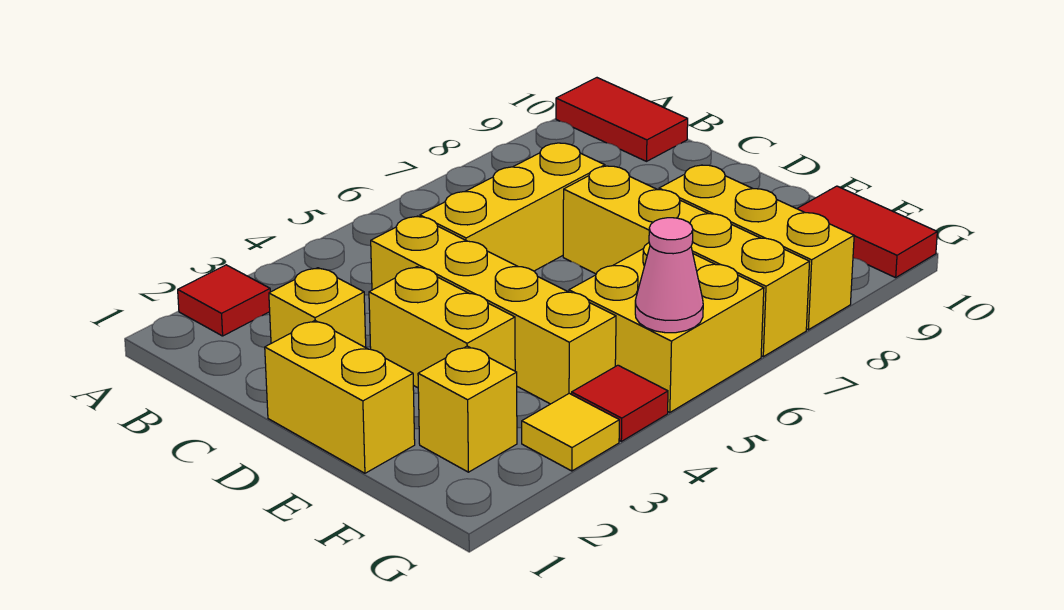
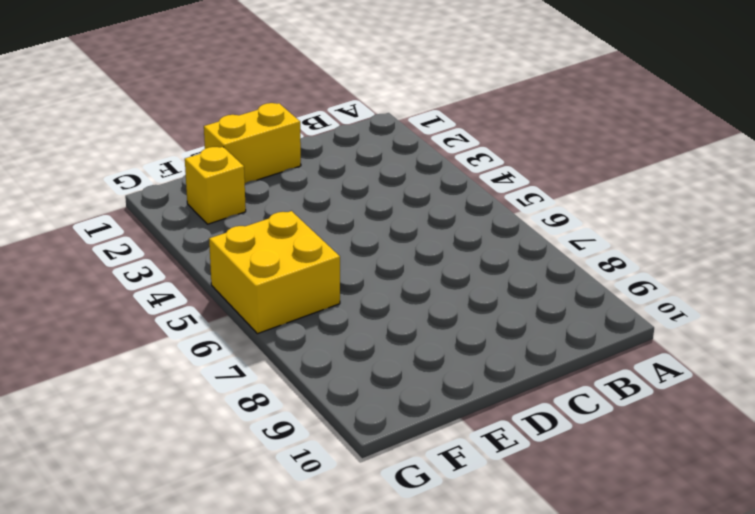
none -> red tile A2 level 1
none -> red tile A10:B10 level 1
none -> yellow brick C2 level 1

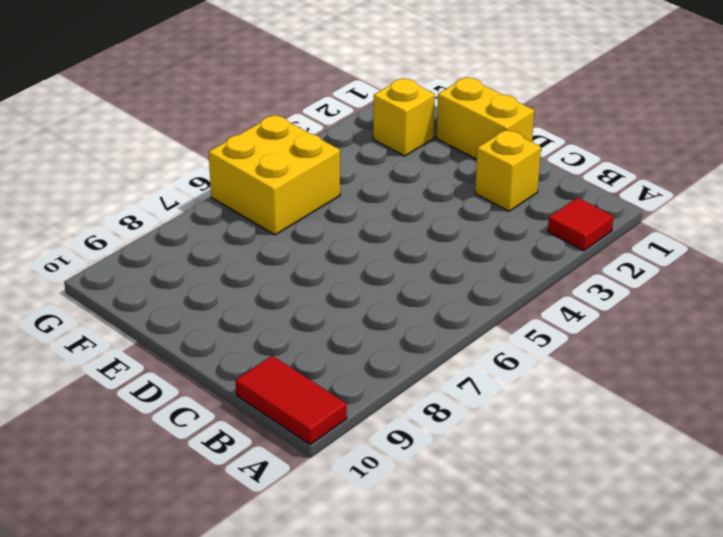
none -> yellow brick C4:F4 level 1
none -> yellow brick C5:C7 level 1
none -> yellow brick D3:E3 level 1

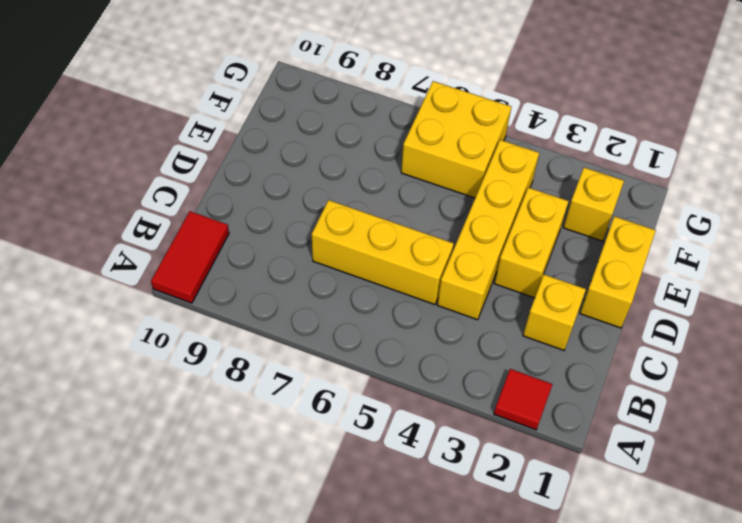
none -> yellow brick D7:G7 level 1
none -> yellow brick E8:G8 level 1
none -> red tile F10:G10 level 1

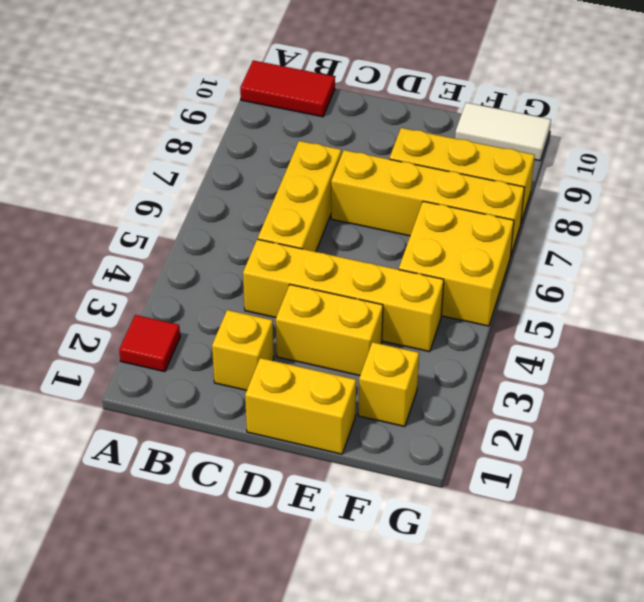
white tile F10:G10 level 1 -> red tile F10:G10 level 1
none -> yellow tile G3 level 1
none -> red tile G4 level 1
none -> pink cone G5 level 2

